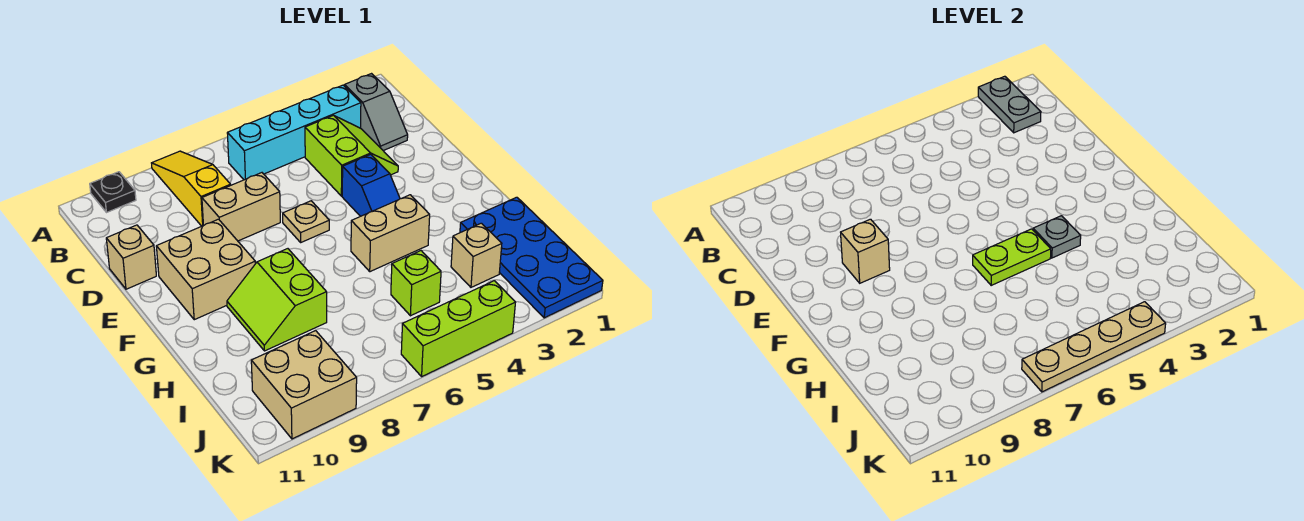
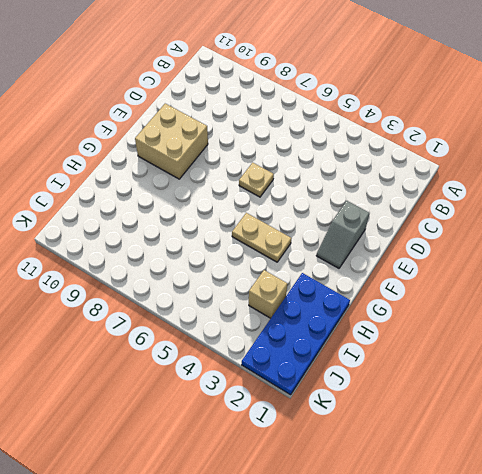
grey slope E2:F2 level 1 top E -> grey slope B2:C2 level 1 top B
tan plate G4:G5 level 1 -> tan brick G4:G5 level 1
none -> yellow slope A8:C8 level 1 top C
none -> black plate A10 level 1
none -> cyan brick B3:B6 level 1

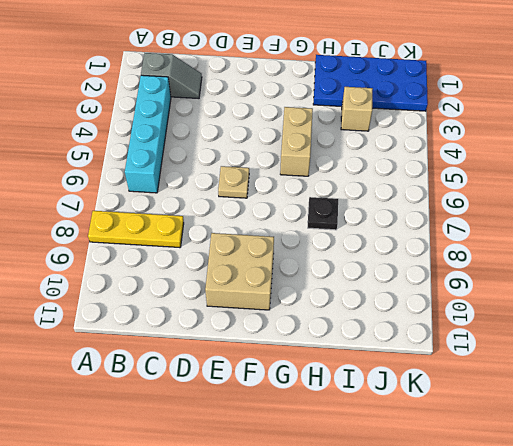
yellow plate A8:C8 level 1 -> yellow slope A8:C8 level 1 top C
black plate H7 level 1 -> black plate A10 level 1
none -> lime slope C3:D4 level 1 top 4
none -> tan brick D7:D8 level 1
none -> tan brick D11 level 1

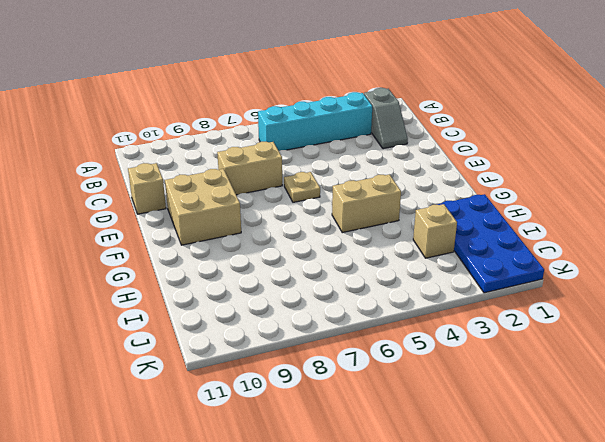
none -> yellow slope A8:C8 level 1 top C
none -> black plate A10 level 1
none -> lime slope C3:D4 level 1 top 4

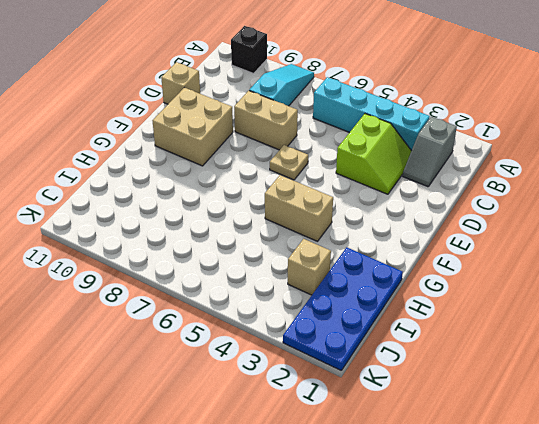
cyan slope A8:C8 level 1 top C -> yellow slope A8:C8 level 1 top C
black brick A10 level 1 -> black plate A10 level 1
none -> blue slope E4:F4 level 1 top E
none -> lime slope G8:H9 level 1 top 8
none -> lime brick I5 level 1

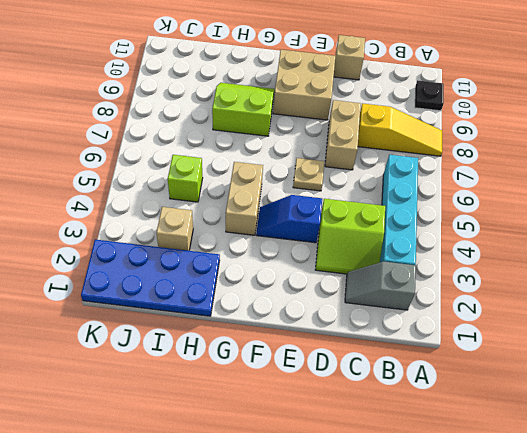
none -> tan brick J9:K10 level 1
none -> lime brick K4:K6 level 1
none -> grey plate A2:B2 level 2

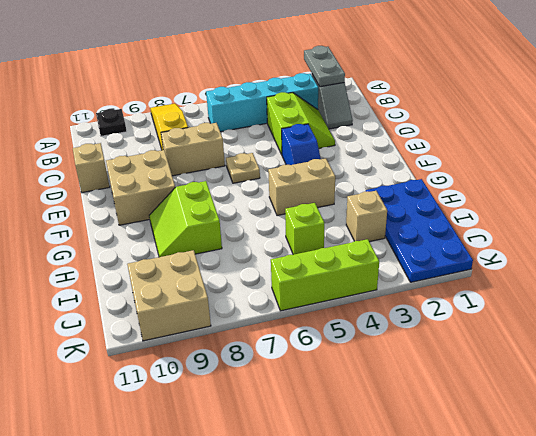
none -> tan brick E9 level 2
none -> grey plate G4 level 2
none -> lime plate G5:G6 level 2

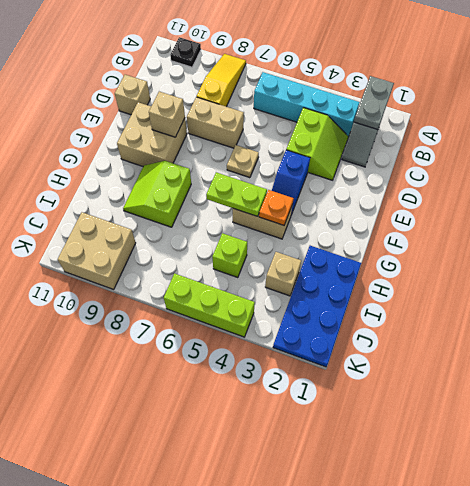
orange plate G4 level 2 -> grey plate G4 level 2
none -> tan plate K4:K7 level 2

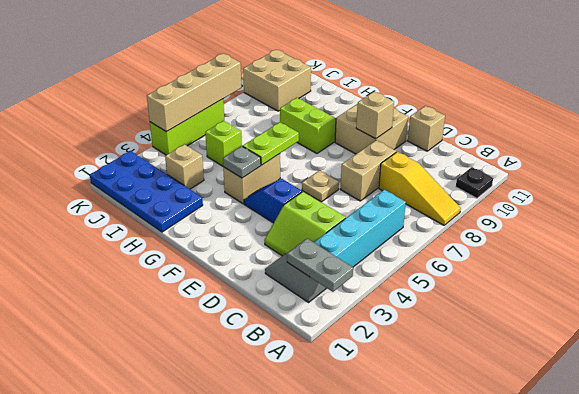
tan brick K4:K7 level 2 -> tan plate K4:K7 level 2

